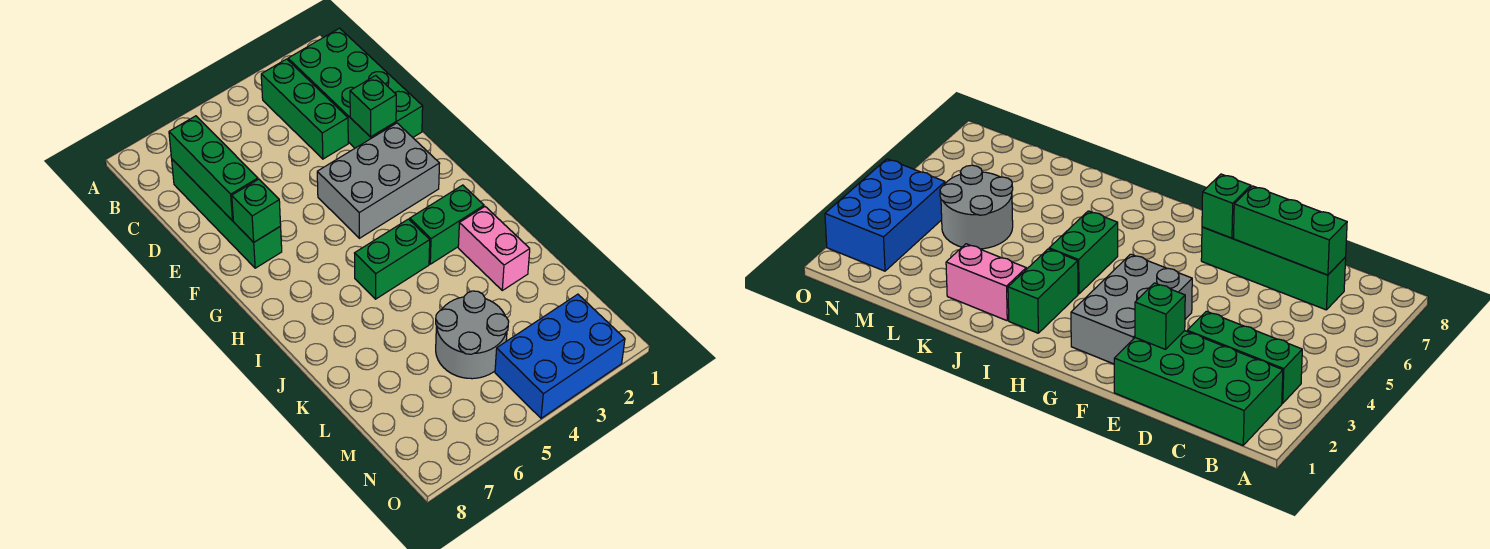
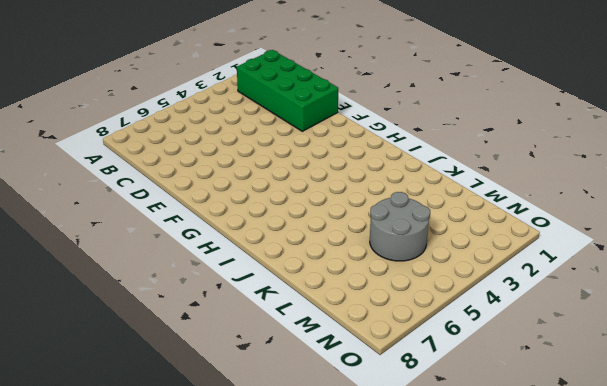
none -> green brick B3:D3 level 1
none -> green brick C7:F7 level 1
none -> grey brick F2:G4 level 1

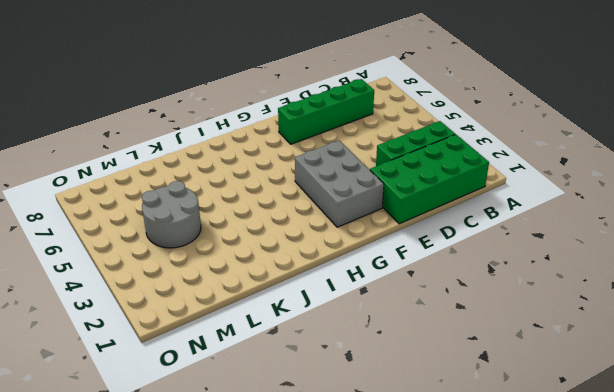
none -> green brick I2:I3 level 1
none -> green brick I4:I5 level 1
none -> pink brick J2:K2 level 1

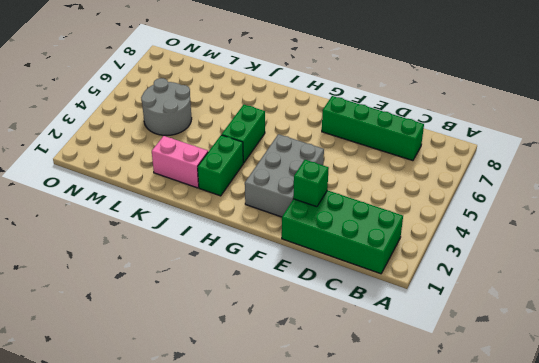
none -> green brick B3:D3 level 1
none -> blue brick N2:O4 level 1
none -> green brick C7:E7 level 2

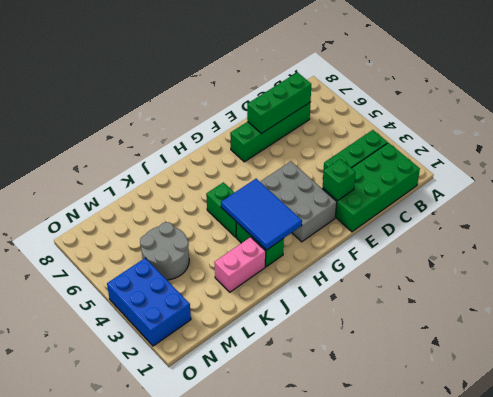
blue tile H2:I4 level 2 -> none
none -> green brick F7 level 2

